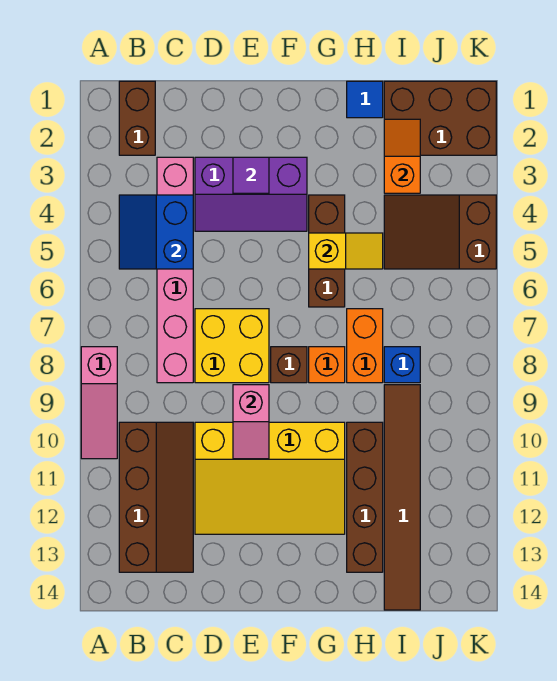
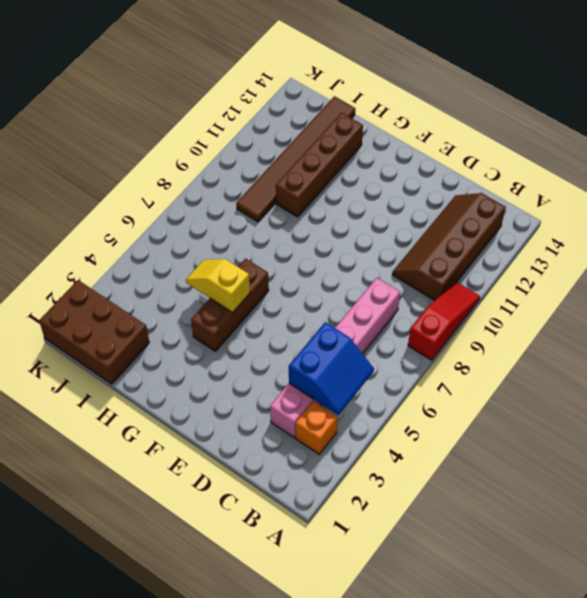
red slope A8:A10 level 1 top 8 -> pink slope A8:A10 level 1 top 8
orange brick B3 level 1 -> orange brick G8 level 1
none -> brown brick B1:B2 level 1
none -> purple slope D3:F4 level 1 top 3
none -> yellow brick D7:E8 level 1

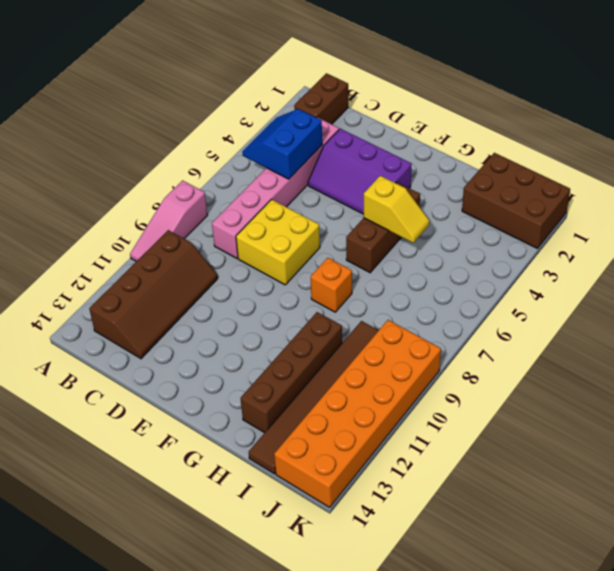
orange brick J9:K14 level 1 -> none
none -> yellow slope D10:G12 level 1 top 10
none -> brown brick F8 level 1
none -> blue tile H1 level 1

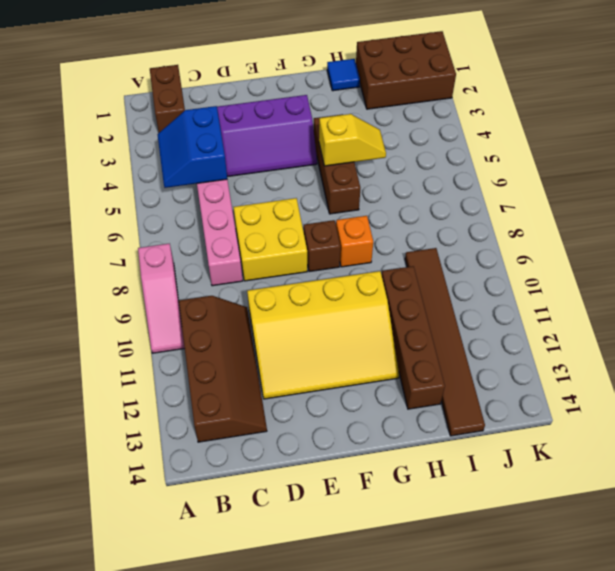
none -> orange brick H7:H8 level 1
none -> brown slope I4:K5 level 1 top K
none -> blue brick I8 level 1

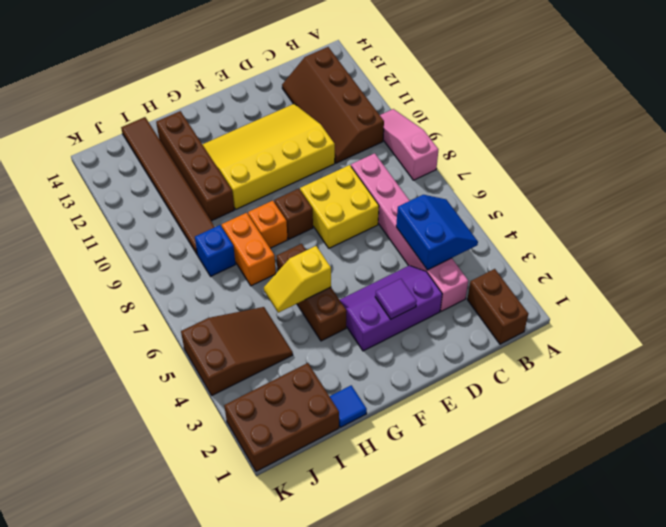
none -> pink slope E9:E10 level 2 top 9
none -> orange slope I2:I3 level 2 top 3

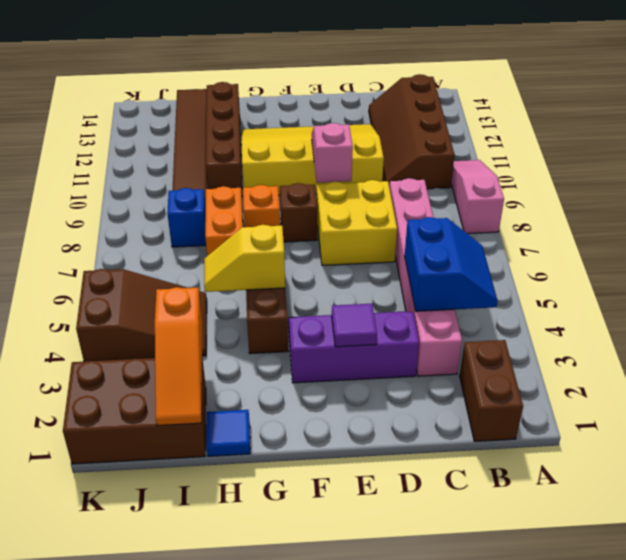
orange slope I1:I3 level 2 top 3 -> orange slope I2:I3 level 2 top 3

